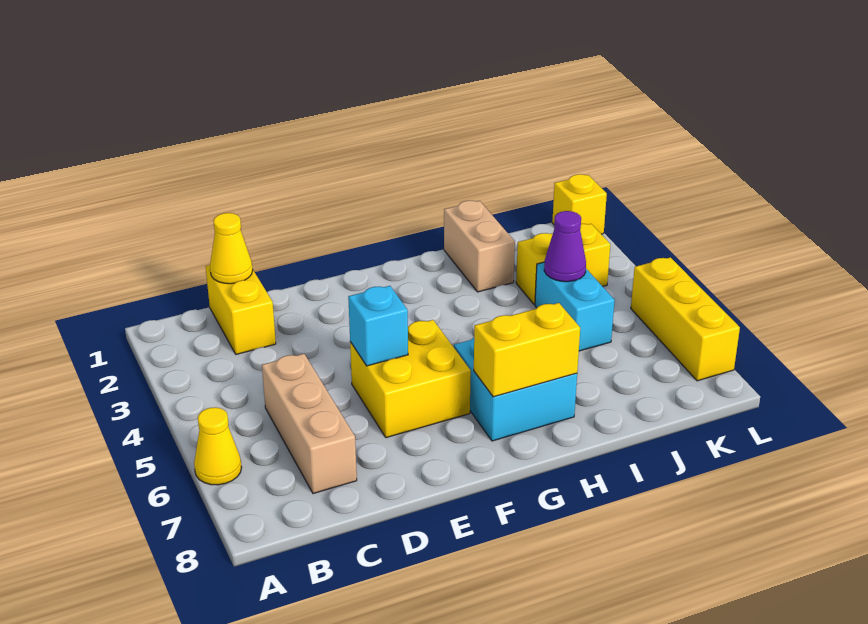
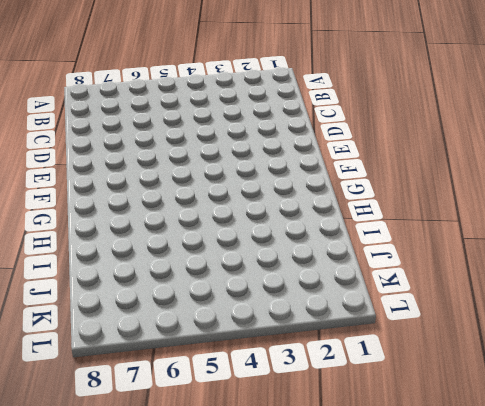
none -> yellow cone A6 level 1
none -> yellow brick C1:C2 level 1
none -> tan brick C5:C7 level 1

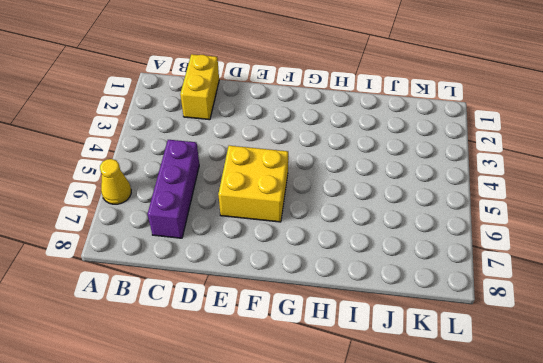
purple brick C5:C7 level 1 -> tan brick C5:C7 level 1
none -> cyan brick G6:H7 level 1
none -> tan brick I1:I2 level 1
none -> yellow brick J3:K3 level 1

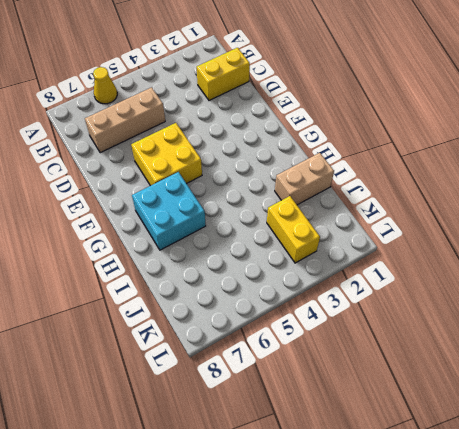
none -> cyan brick J4:J5 level 1
none -> yellow brick L1 level 1
none -> yellow brick L5:L7 level 1

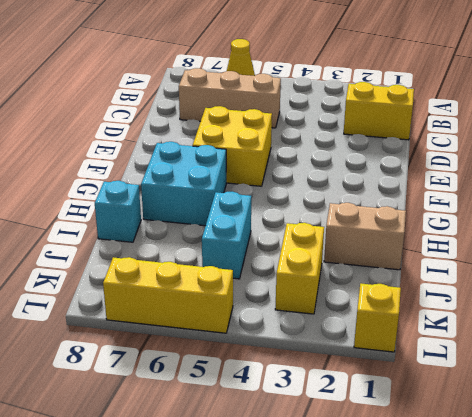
cyan brick I5:J5 level 1 -> cyan brick J4:J5 level 1
cyan brick I8 level 1 -> cyan brick E5 level 2
none -> yellow cone C1 level 2
none -> yellow brick G7:H7 level 2
none -> purple cone J4 level 2

